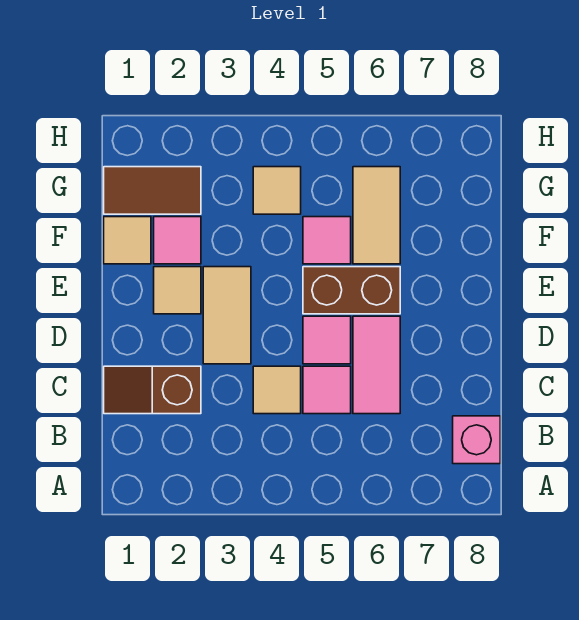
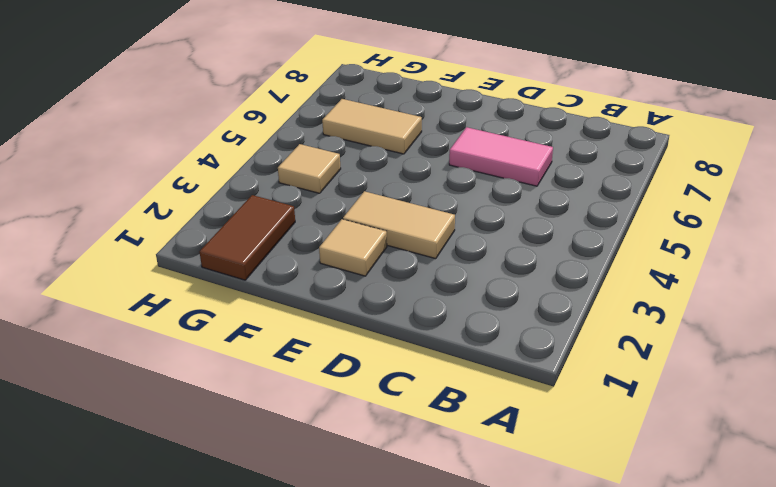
none -> pink brick B8 level 1
none -> brown slope C1:C2 level 1 top 2
none -> tan tile C4 level 1

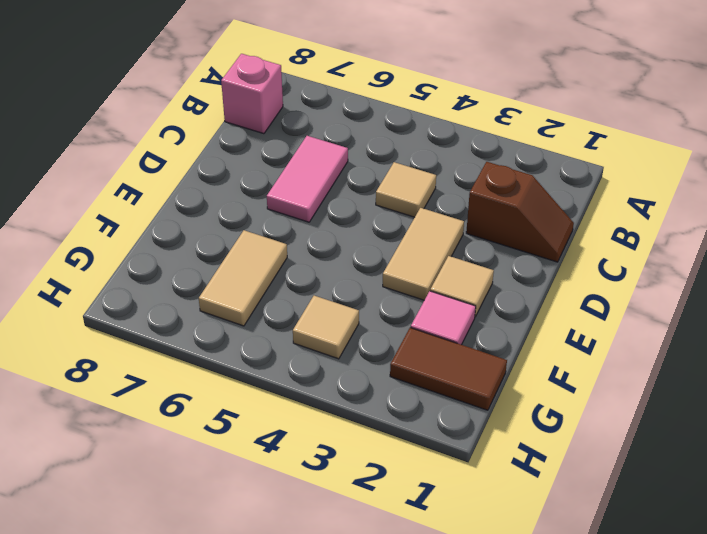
none -> pink tile C5 level 1
none -> pink tile D5 level 1
none -> brown brick E5:E6 level 1

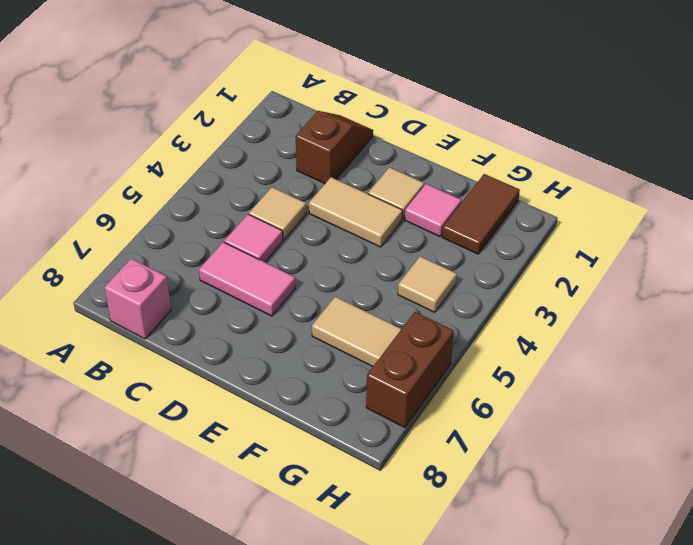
brown brick H6:H7 level 1 -> brown brick E5:E6 level 1
none -> pink tile D5 level 1
none -> tan tile F1 level 1
none -> pink tile F5 level 1

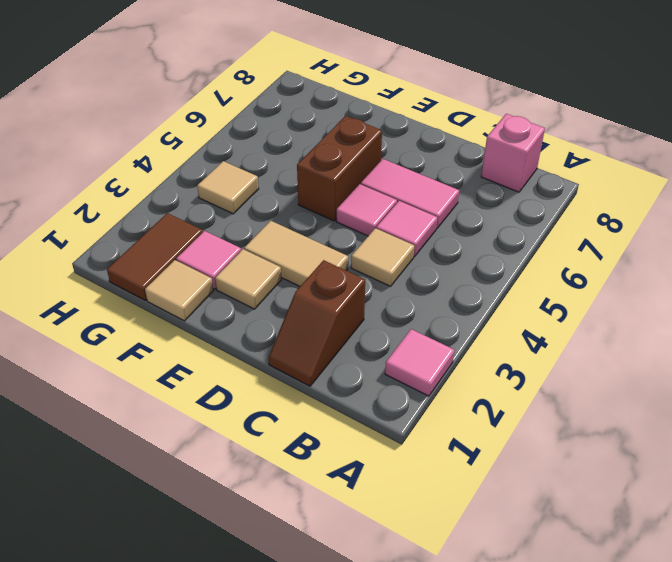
pink tile A2 level 1 -> pink tile F5 level 1
none -> tan tile F6:G6 level 1

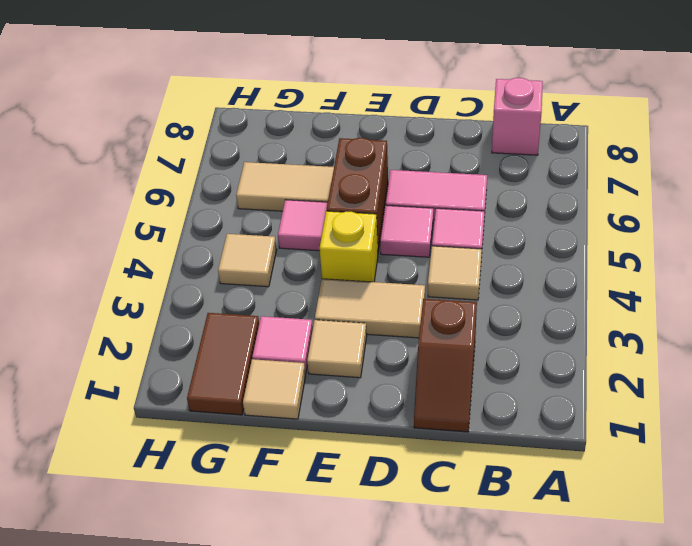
yellow brick E4 level 1 -> none

